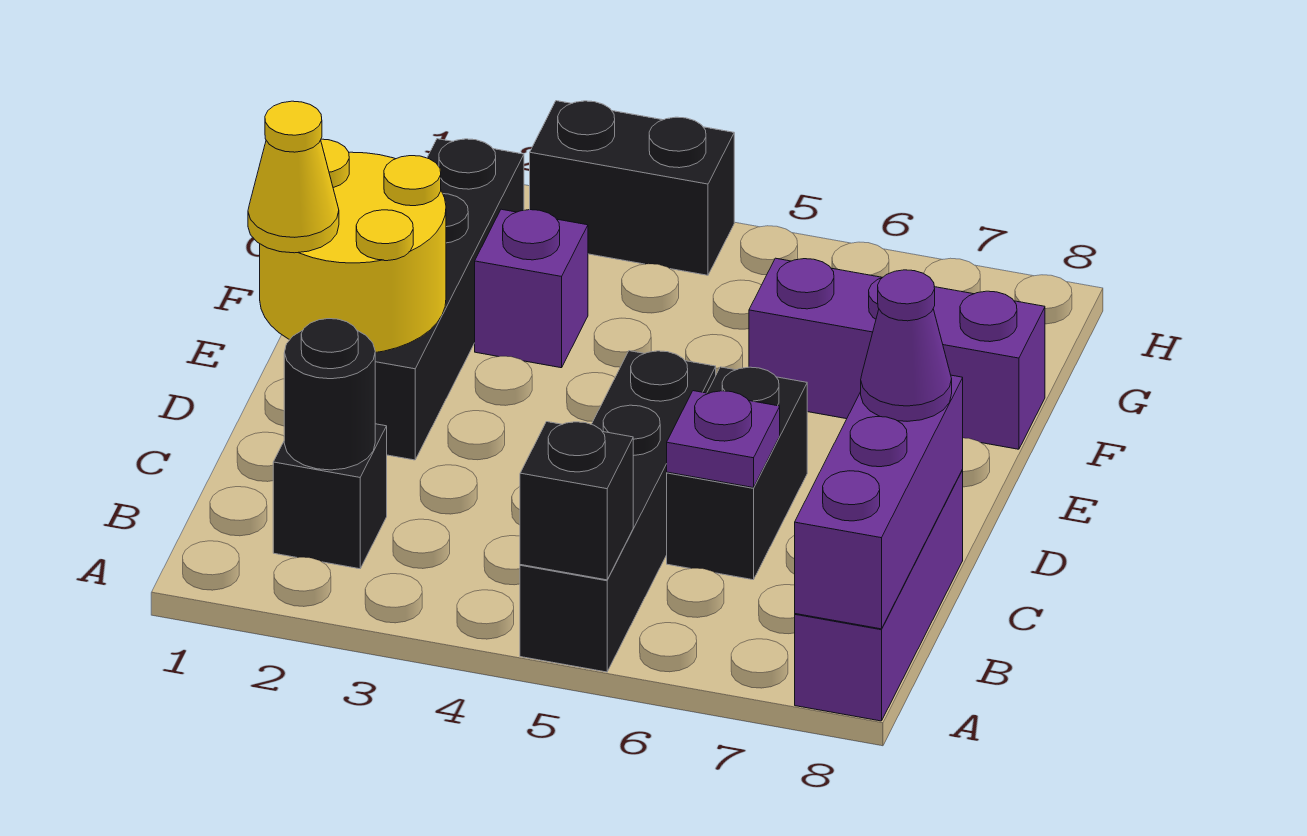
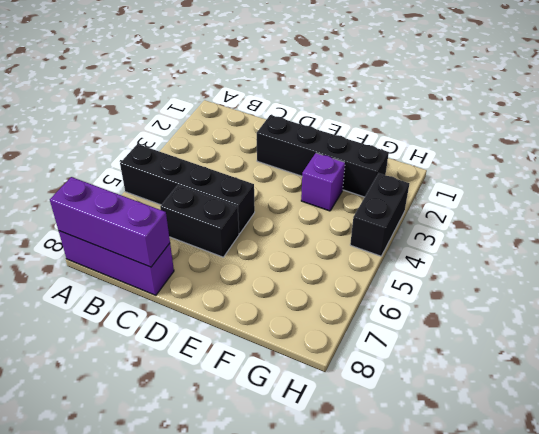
none -> black brick B2 level 1
none -> purple brick F6:F8 level 1
none -> black brick A5 level 2

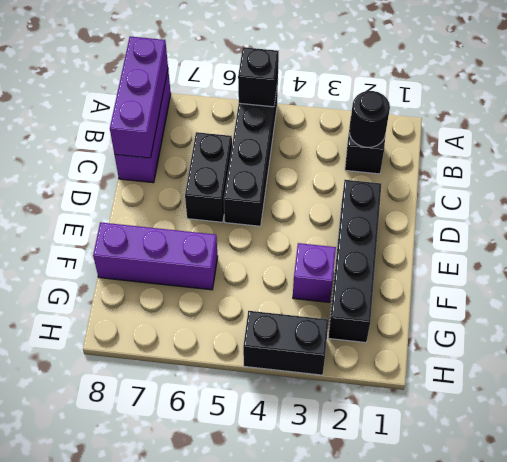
none -> purple plate C6 level 2
none -> yellow round brick D1:E2 level 2
none -> purple cone C8 level 3

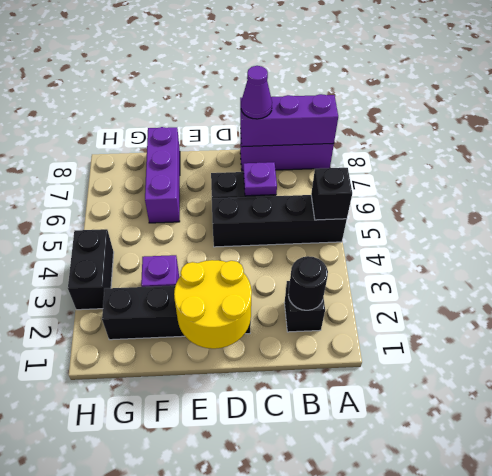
none -> yellow cone D1 level 3

